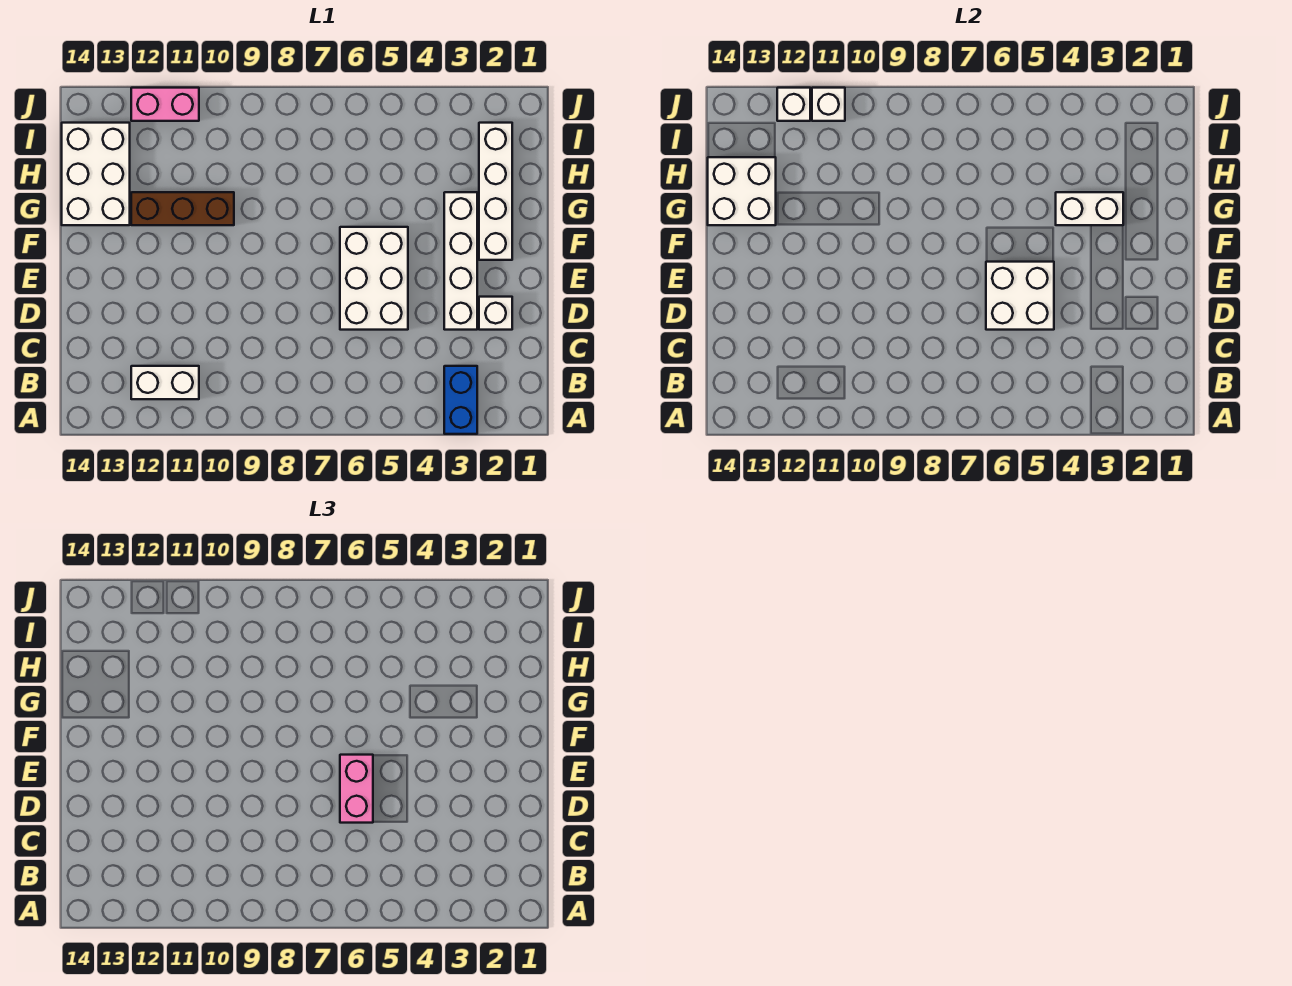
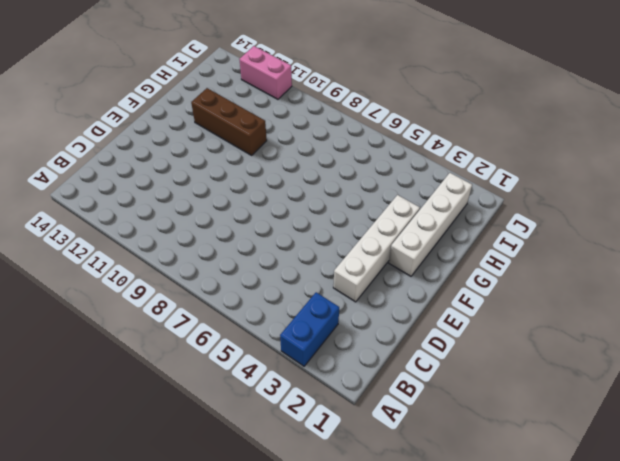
none -> white brick B11:B12 level 1
none -> white brick D2 level 1
none -> white brick D5:F6 level 1

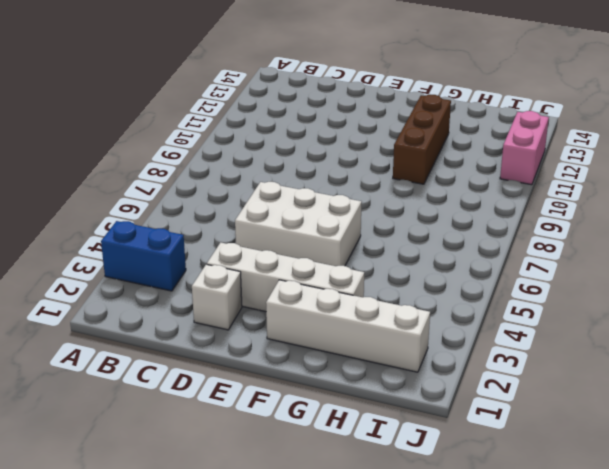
none -> white brick B11:B12 level 1
none -> white brick G13:I14 level 1
none -> white brick D5:E6 level 2

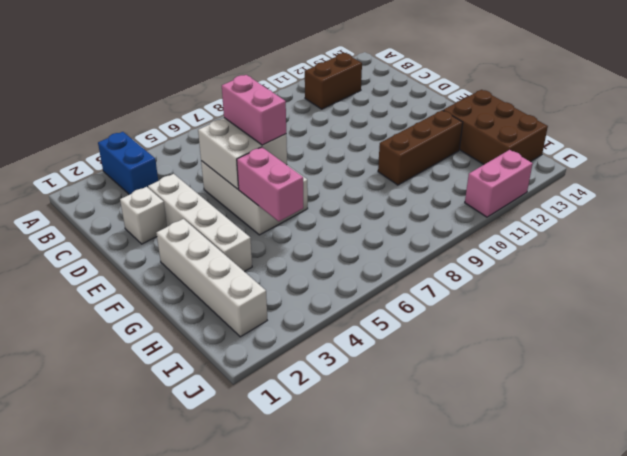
brown brick B11:B12 level 1 -> white brick B11:B12 level 1
pink brick F5:G5 level 2 -> none
brown brick G13:I14 level 1 -> white brick G13:I14 level 1
none -> white brick G3:G4 level 2
none -> white brick G13:H14 level 2
none -> white brick J11 level 2

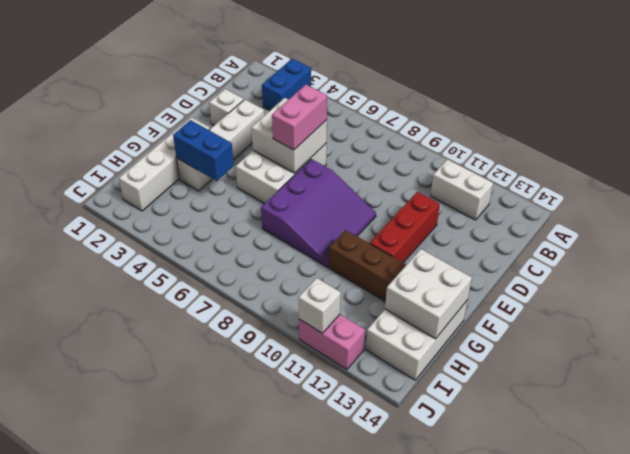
red brick D11:F11 level 1 -> none
purple slope E7:G9 level 1 top 7 -> none
blue brick G3:G4 level 2 -> white brick G3:G4 level 2
none -> white brick J12 level 2

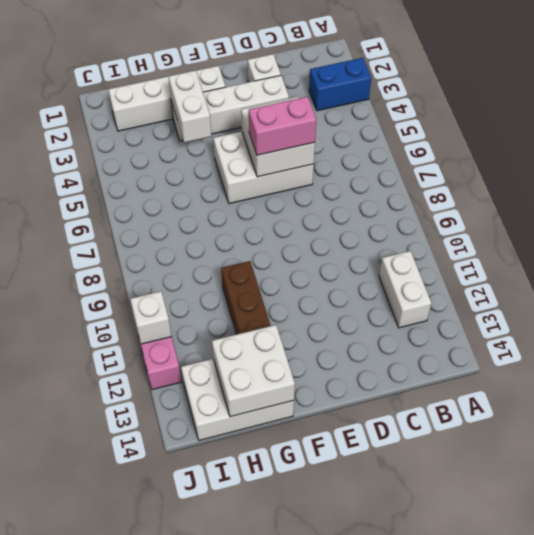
none -> white brick J12 level 2

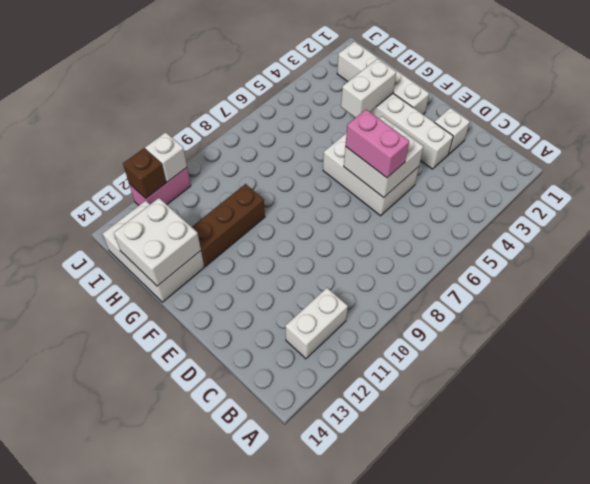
brown brick J12 level 2 -> white brick J12 level 2
none -> blue brick A3:B3 level 1

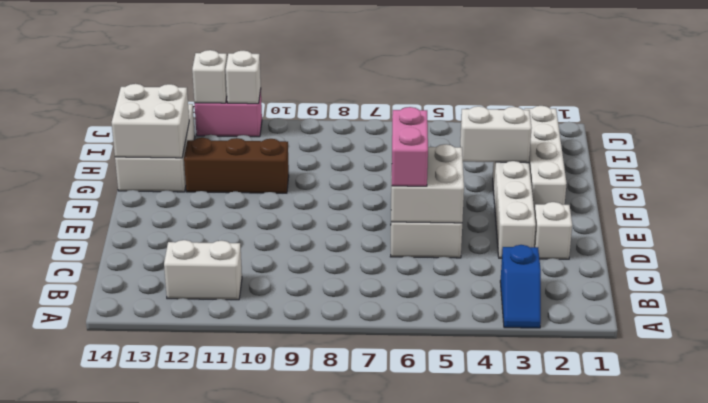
blue slope A3:B3 level 1 top B -> blue brick A3:B3 level 1

